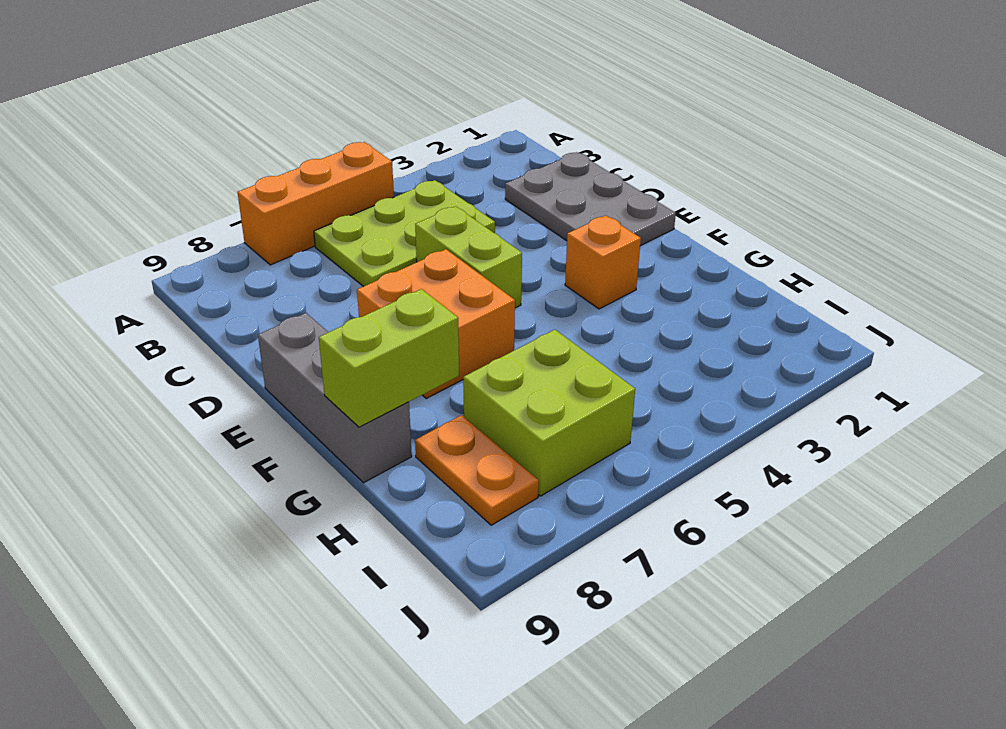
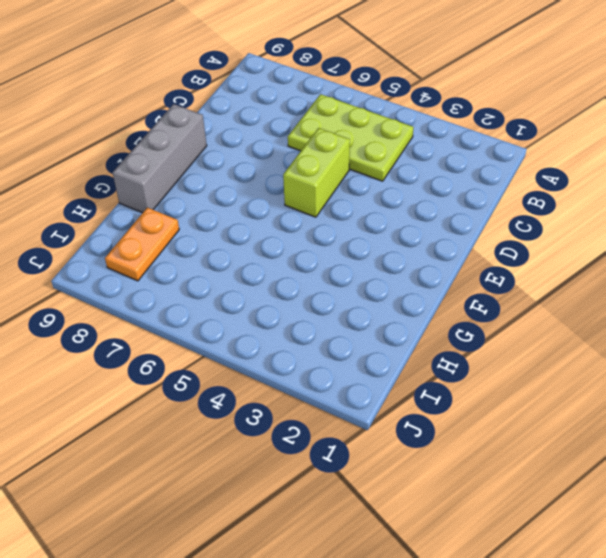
none -> orange brick A5:A7 level 1
none -> grey plate C1:E2 level 1

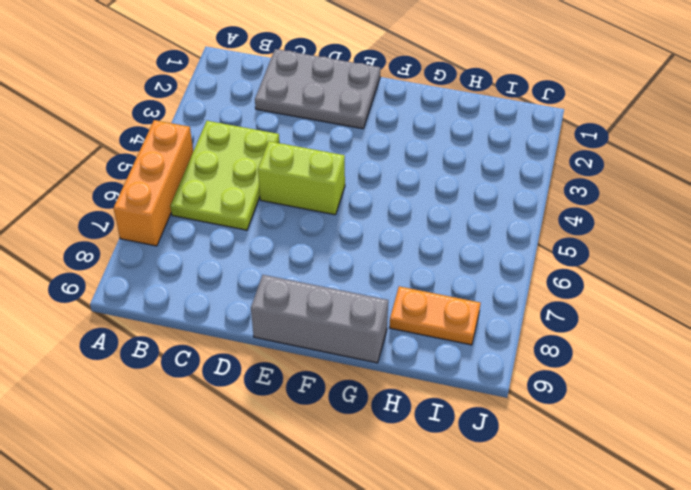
none -> orange brick E6:F7 level 1
none -> orange brick F3 level 1

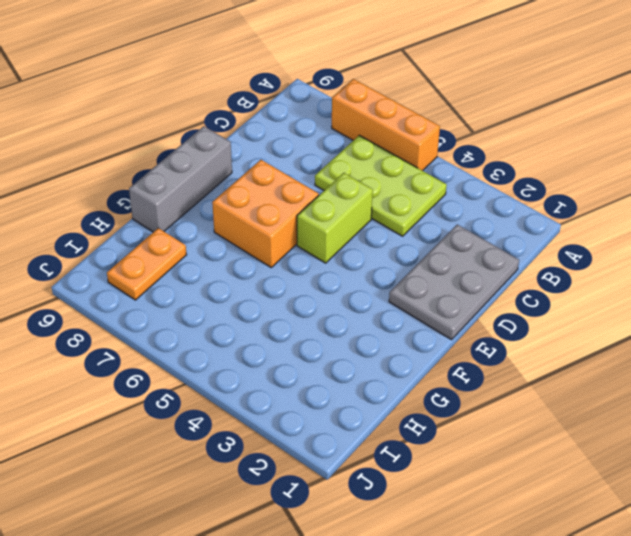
none -> orange brick F3 level 1
none -> lime brick H6:I7 level 1

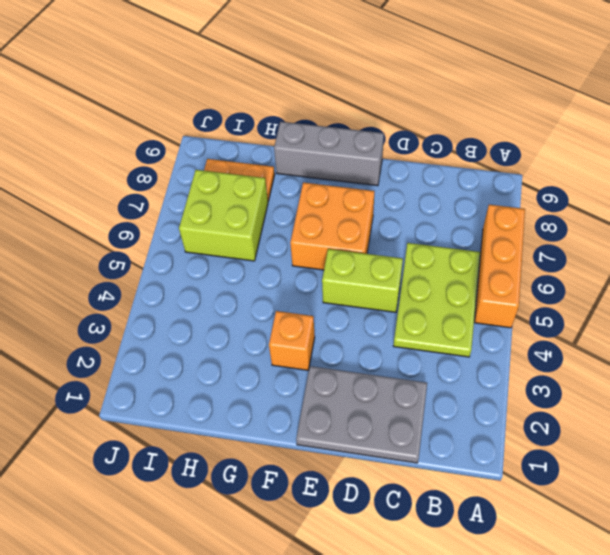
none -> lime brick G8:G9 level 2

